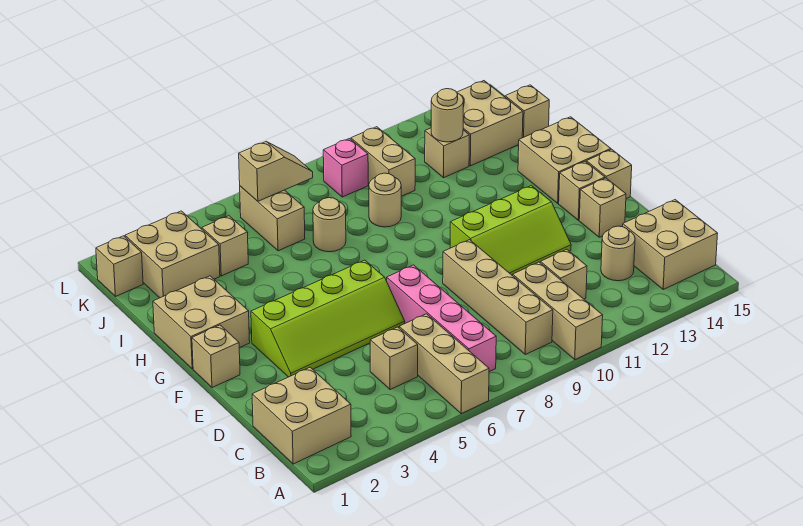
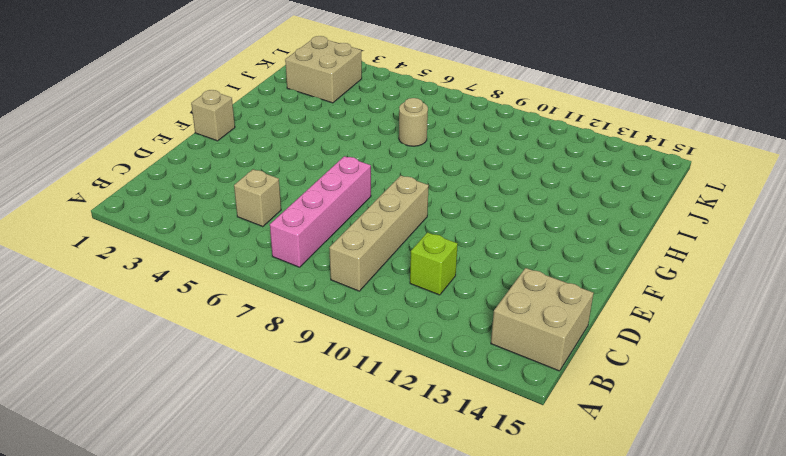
lime brick C11 level 1 -> tan brick C11 level 1
none -> tan brick A6:C6 level 1
none -> tan brick A10:C10 level 1
none -> tan brick B1:C2 level 1
none -> tan round brick C13 level 1

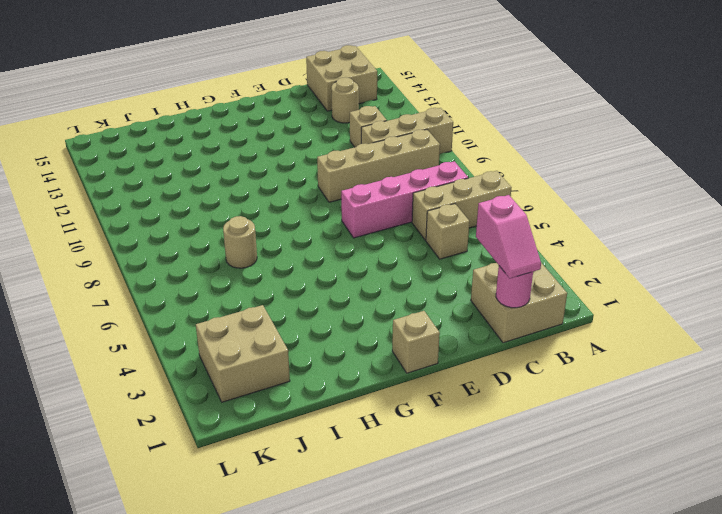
pink round brick C1 level 2 -> none
pink slope C1:C2 level 3 top 2 -> none
none -> lime slope E3:F6 level 1 top F
none -> lime slope E10:F12 level 1 top F
none -> tan brick E14 level 1
none -> tan brick F14 level 1

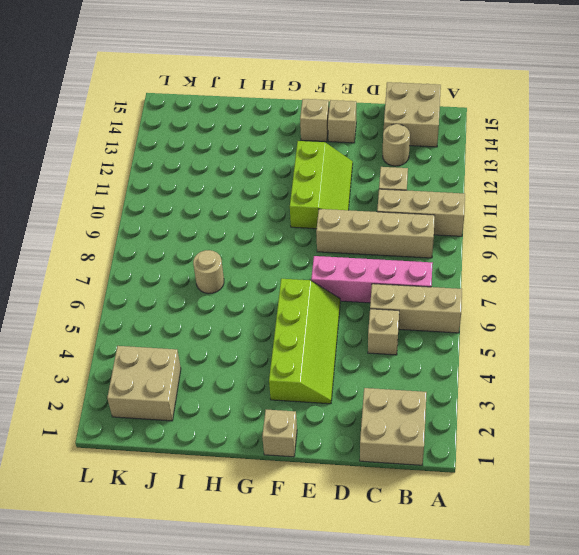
none -> tan brick F15 level 1
none -> tan brick G1:H2 level 1
none -> tan brick G14:H15 level 1
none -> tan round brick I9 level 1

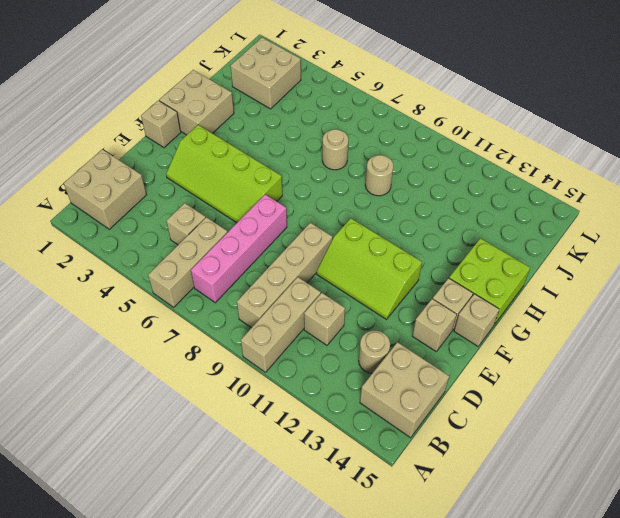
lime brick G14:H15 level 1 -> tan brick G14:H15 level 1
none -> tan brick J4 level 1
none -> tan brick J6:K6 level 1
none -> tan brick J10:K10 level 1
none -> tan brick J12 level 1

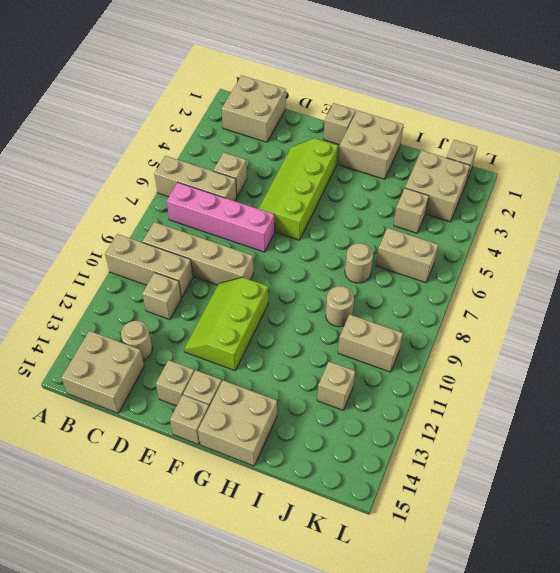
none -> tan brick J13:K14 level 1
none -> tan brick J15 level 1
none -> pink brick K9 level 1
none -> tan round brick J12 level 2

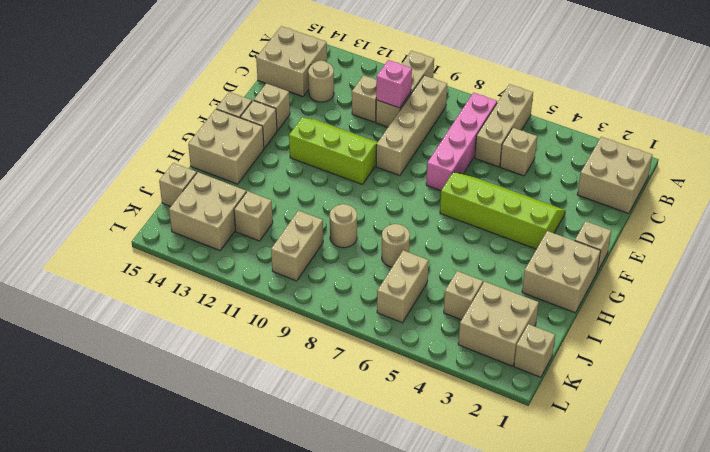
pink brick C10 level 2 -> pink brick K9 level 1
none -> tan round brick J12 level 2
none -> tan slope K6:K7 level 2 top 6

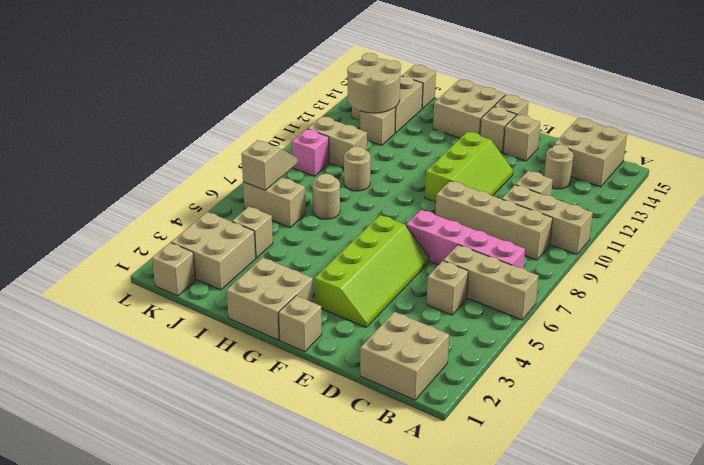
tan round brick J12:K13 level 2 -> tan round brick J12 level 2

